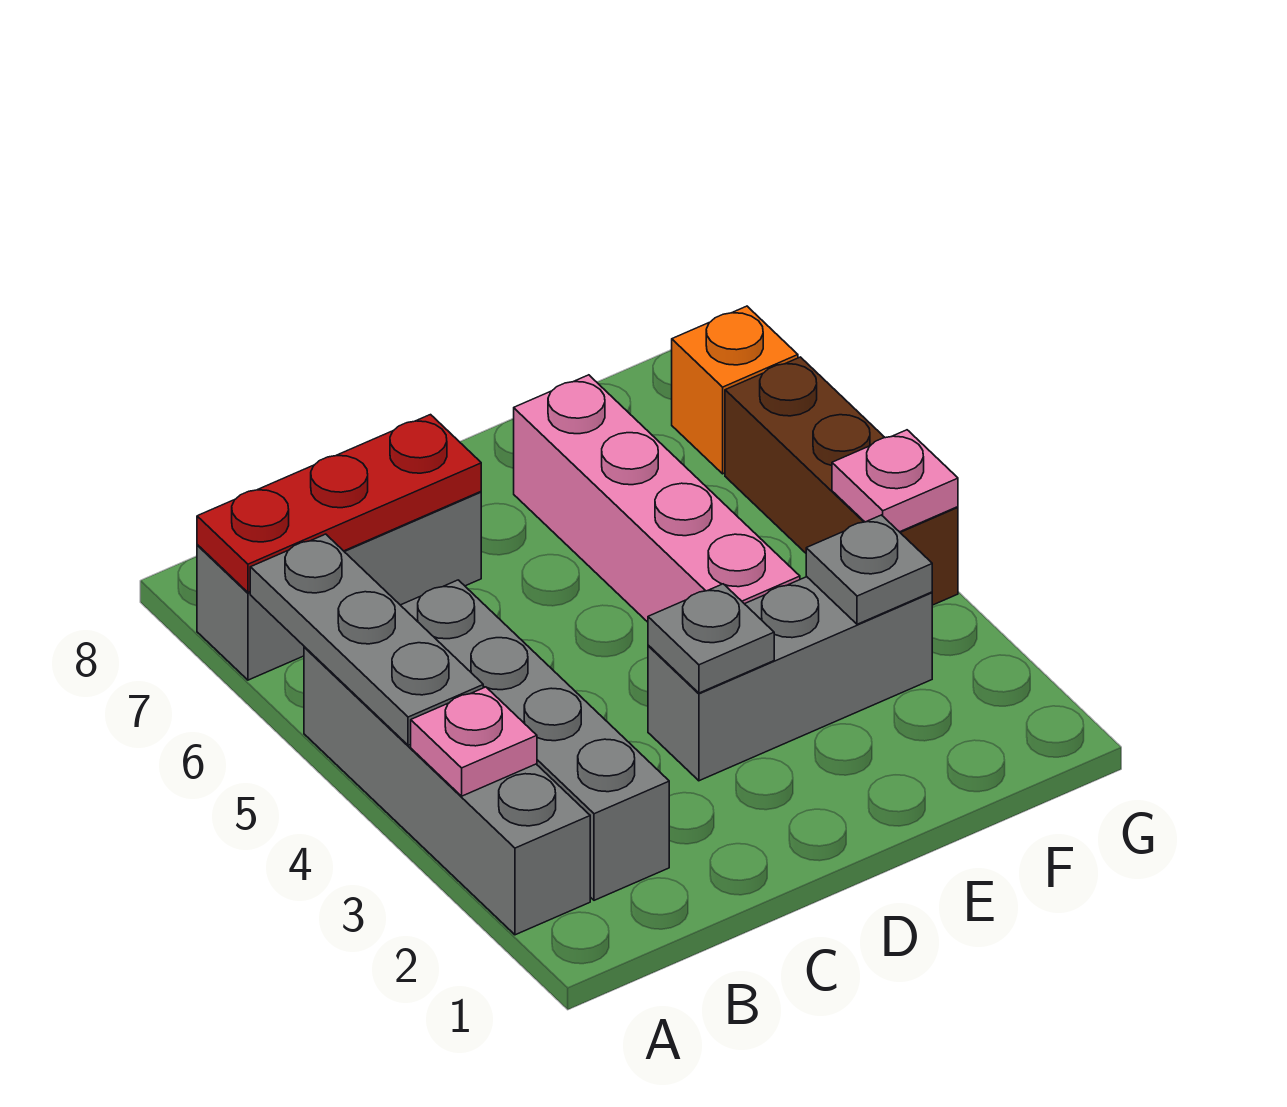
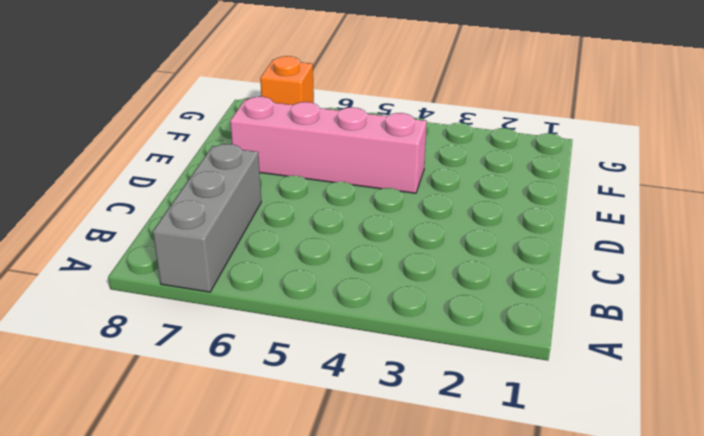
none -> grey brick A2:A5 level 1
none -> grey brick B2:B5 level 1
none -> grey brick D3:F3 level 1

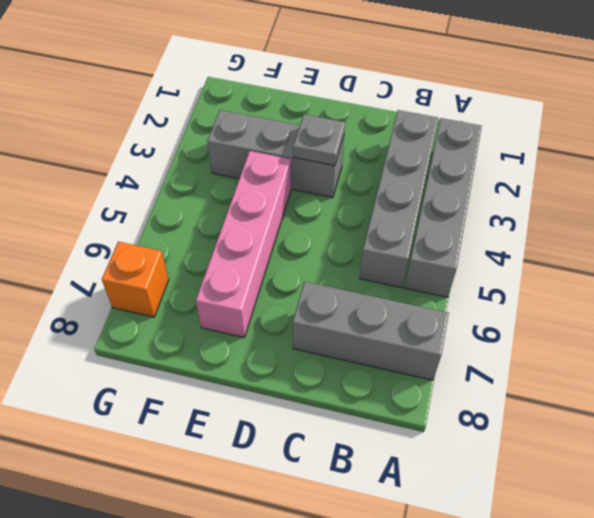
none -> brown brick G4:G6 level 1
none -> pink plate A3 level 2
none -> grey plate A4:A6 level 2

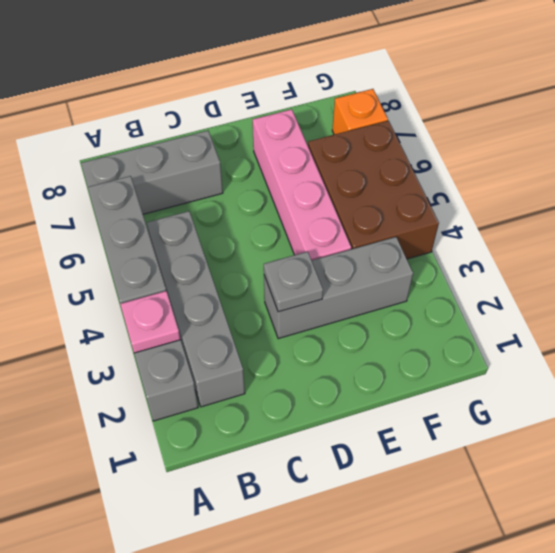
brown brick F4:G6 level 1 -> brown brick G4:G6 level 1
none -> red plate A7:C7 level 2
none -> grey plate F3 level 2
none -> pink plate G4 level 2

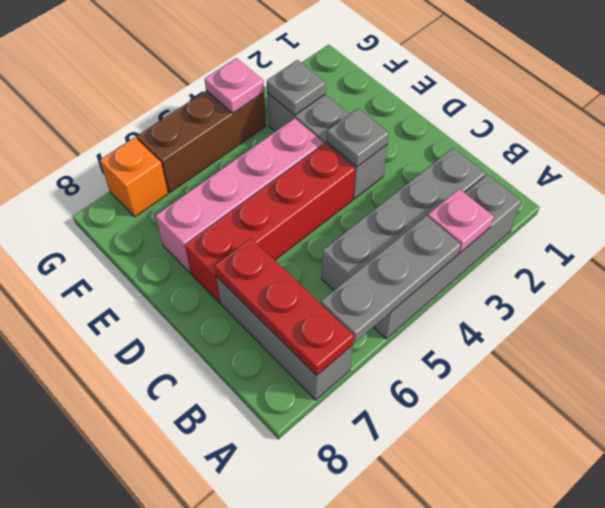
red brick D4:D7 level 1 -> none

